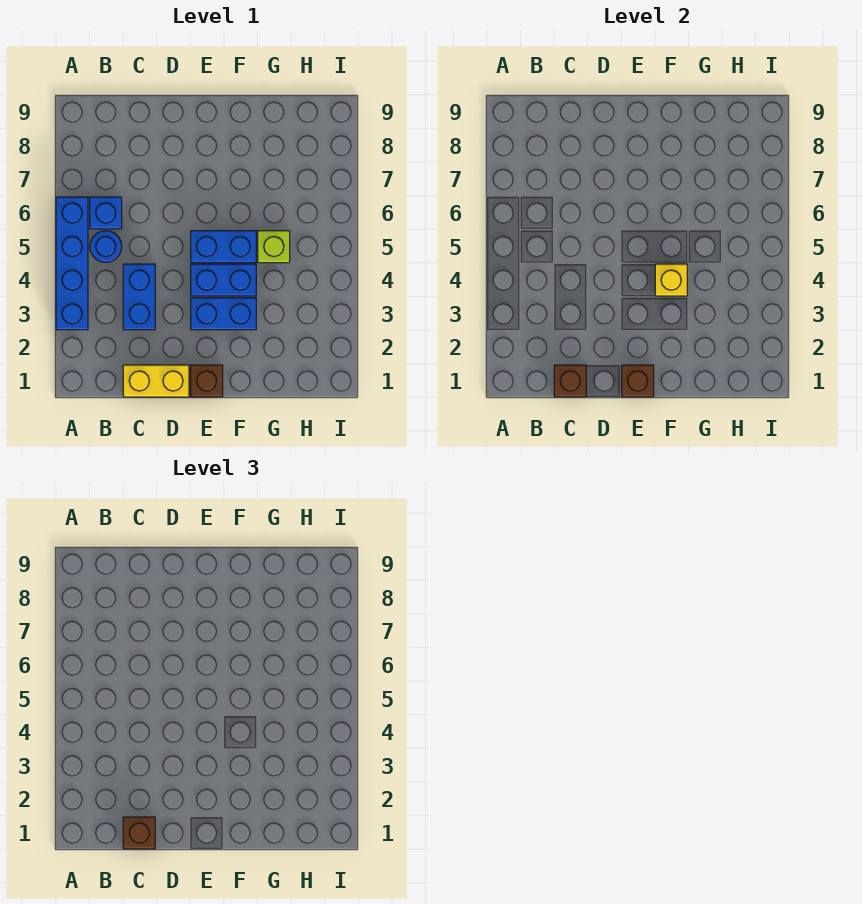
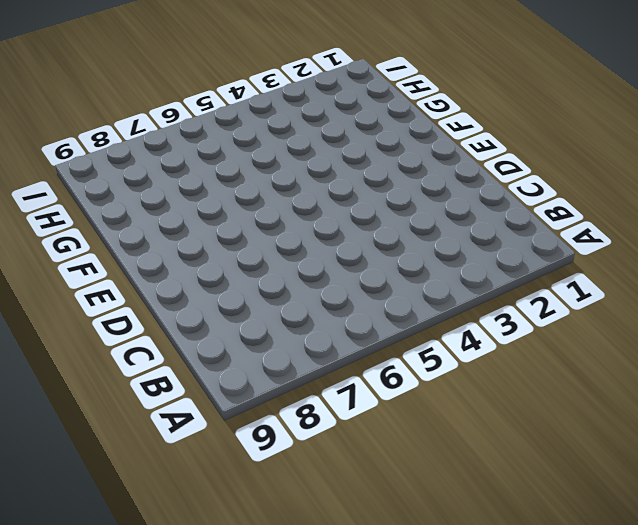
none -> blue brick A3:A6 level 1
none -> blue round brick B5 level 1
none -> blue brick B6 level 1

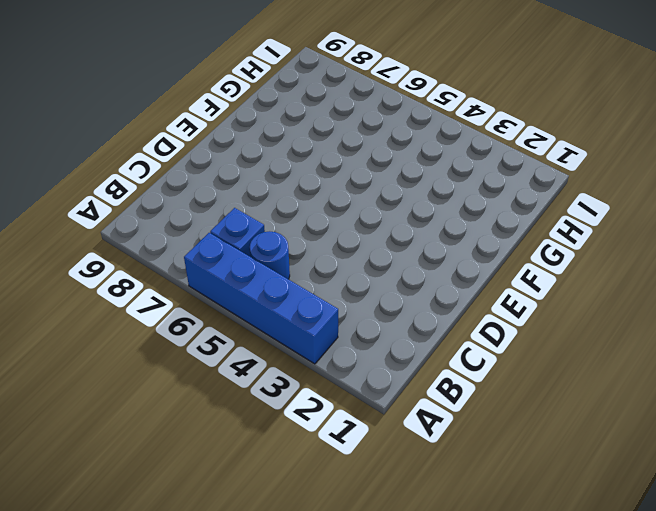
none -> yellow brick C1:D1 level 1
none -> blue brick C3:C4 level 1
none -> brown brick E1 level 1

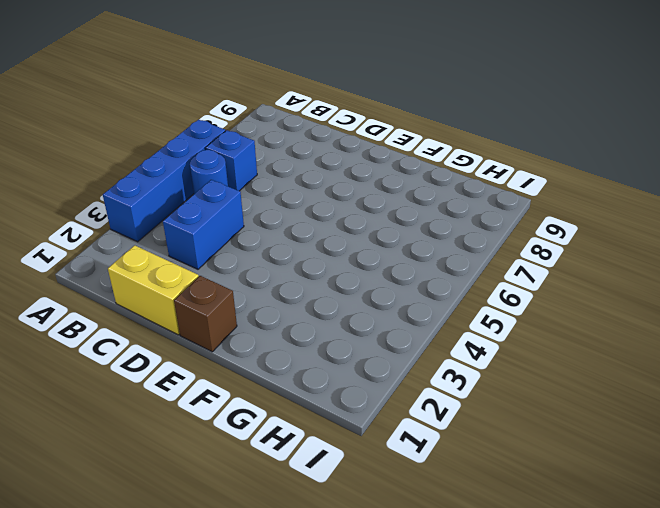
none -> blue brick E3:F3 level 1
none -> blue brick E4:F4 level 1
none -> blue brick E5:F5 level 1

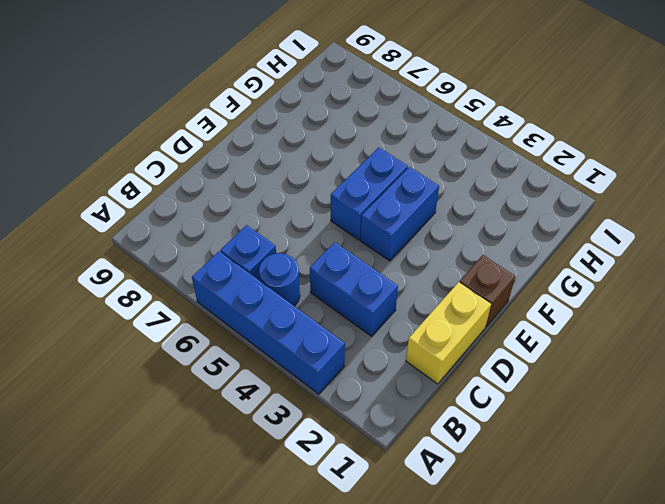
none -> blue brick E3:F3 level 1
none -> lime brick G5 level 1
none -> brown brick C1 level 2

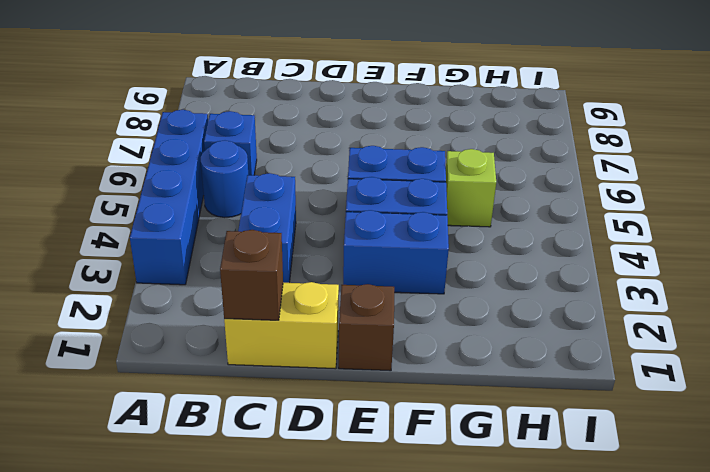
none -> brown brick E1 level 2
none -> yellow brick F4 level 2
none -> brown brick C1 level 3

